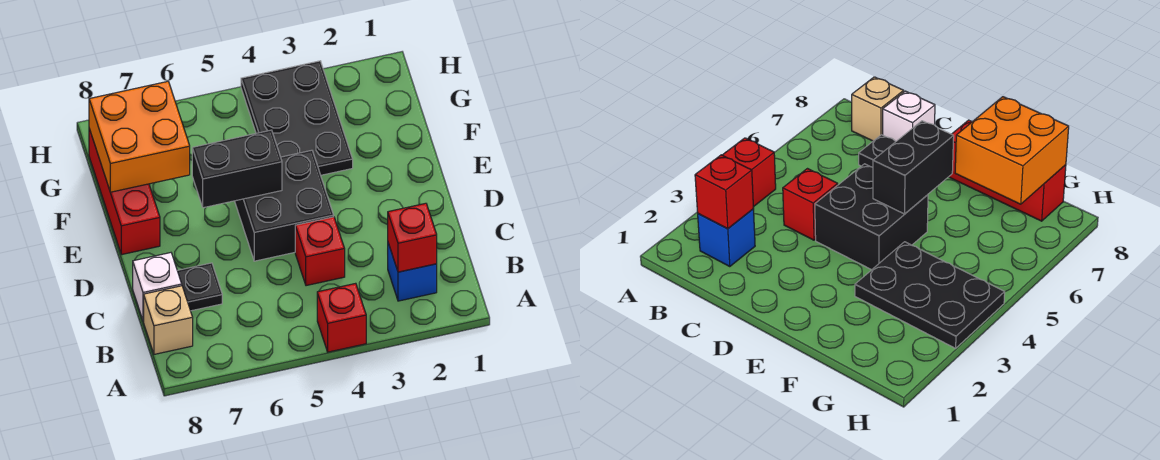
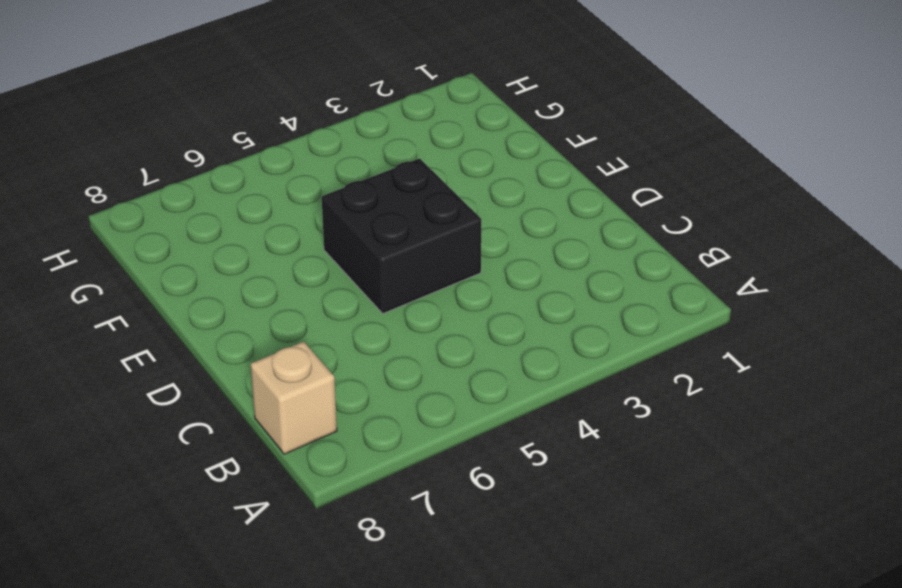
none -> red brick A4 level 1
none -> blue brick B2 level 1
none -> red brick C4 level 1

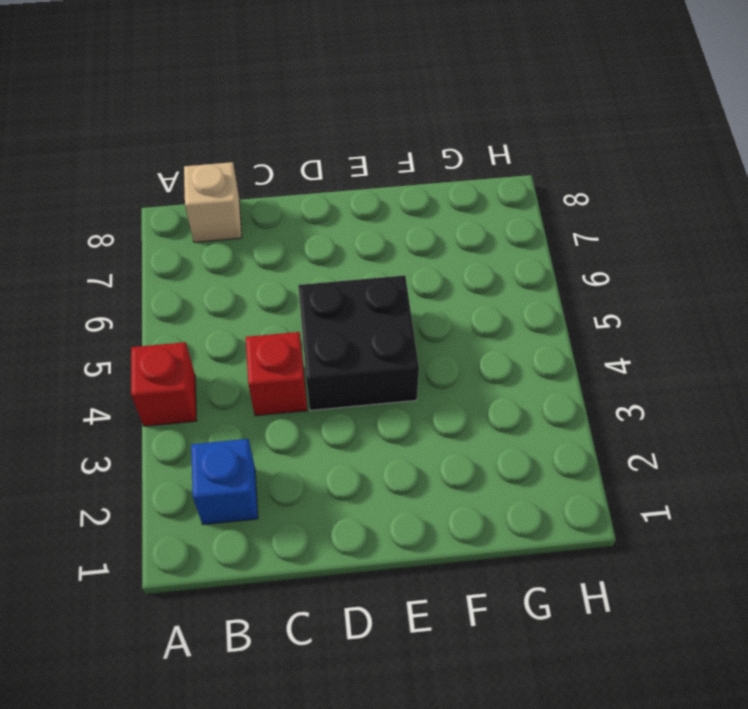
none -> black plate C7 level 1
none -> white brick C8 level 1
none -> red brick E8:G8 level 1

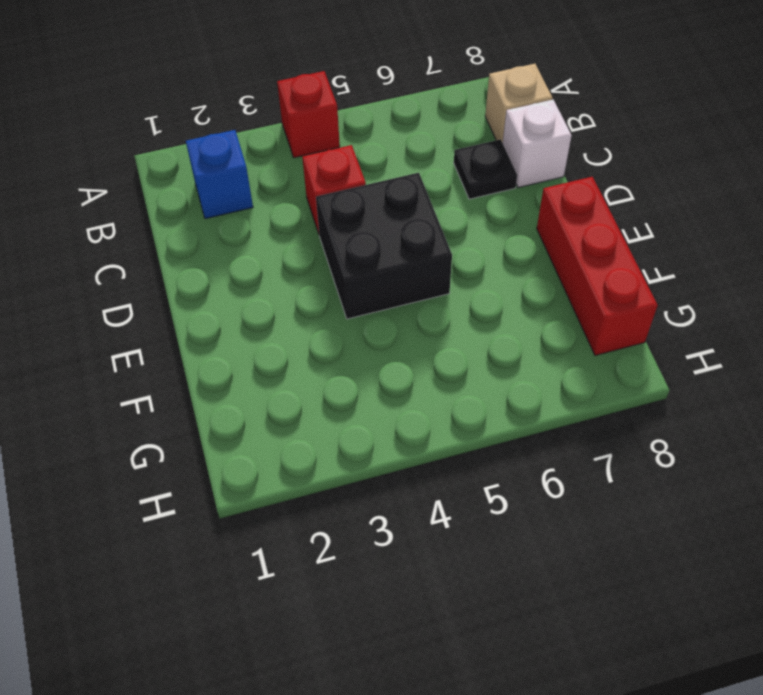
none -> black plate F3:H4 level 1
none -> red brick B2 level 2
none -> black brick E5:E6 level 2

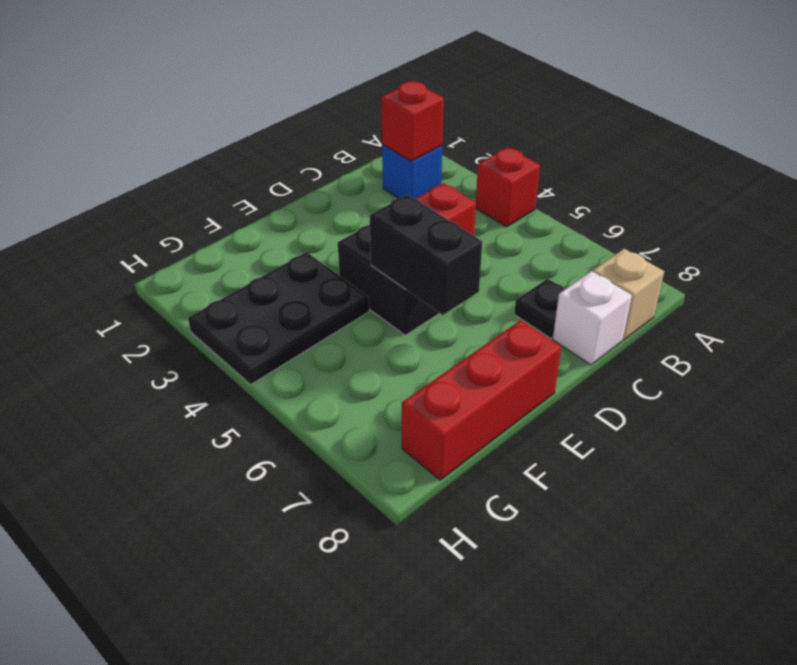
none -> orange brick F7:G8 level 2

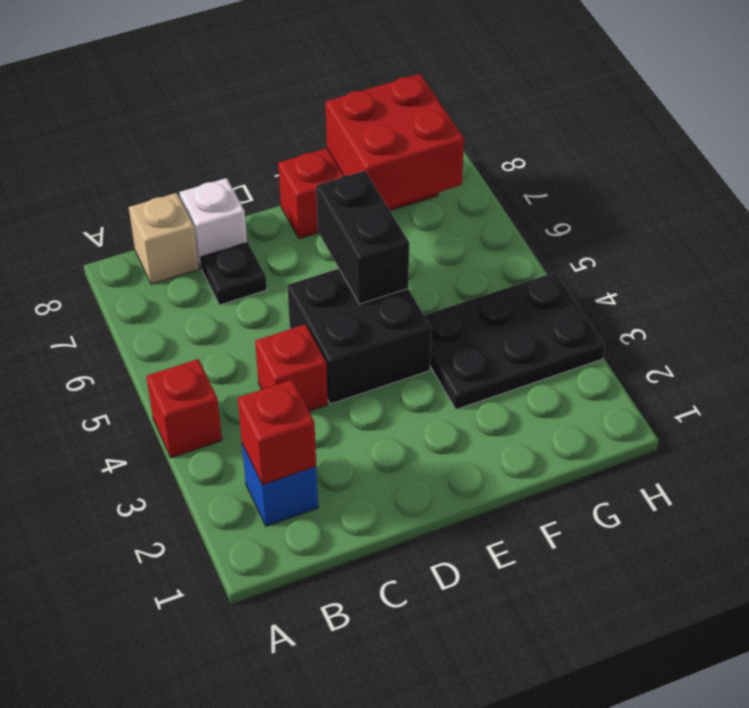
red brick F7:G8 level 2 -> orange brick F7:G8 level 2

